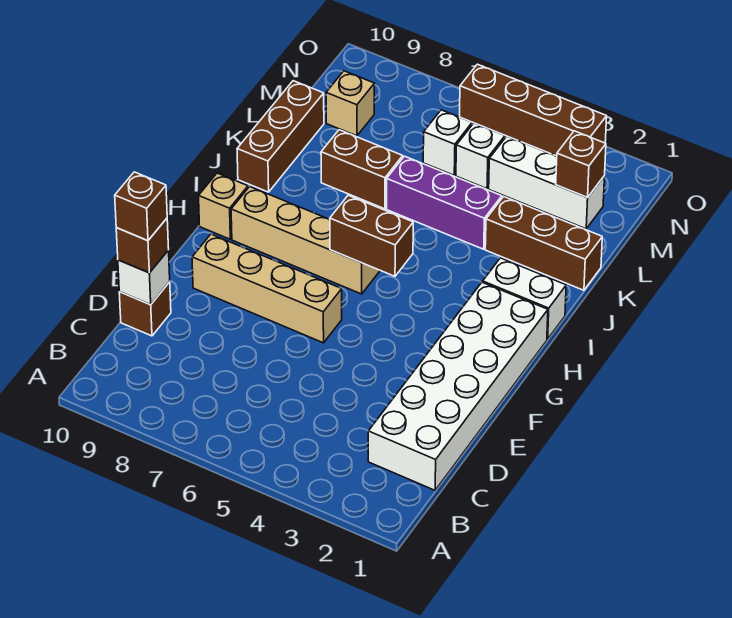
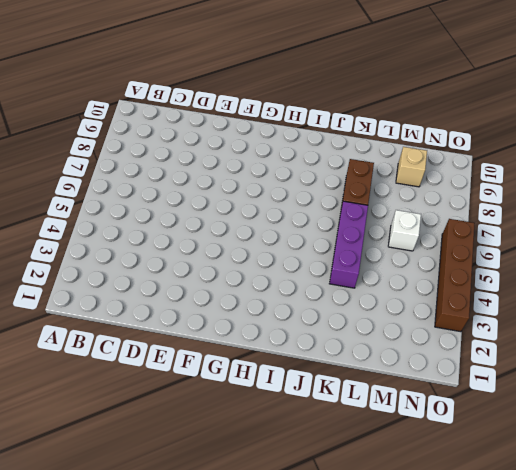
none -> white brick C1:H2 level 1
none -> brown brick D10 level 1
none -> tan brick F6:F9 level 1

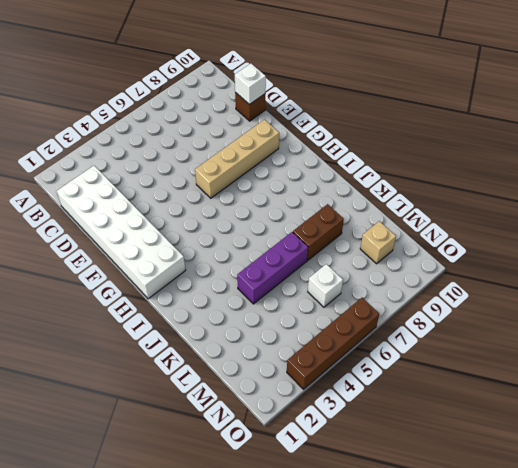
none -> tan brick H6:H9 level 1
none -> tan brick H10 level 1
none -> white brick I1:I2 level 1

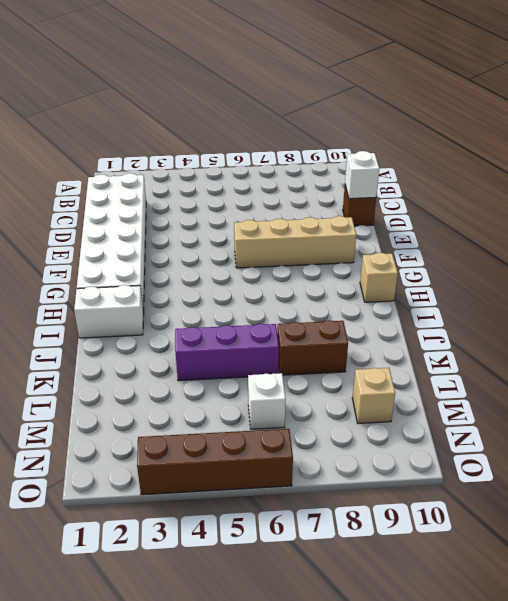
none -> tan brick H6:H9 level 1
none -> brown brick J10:L10 level 1
none -> brown brick K1:K3 level 1

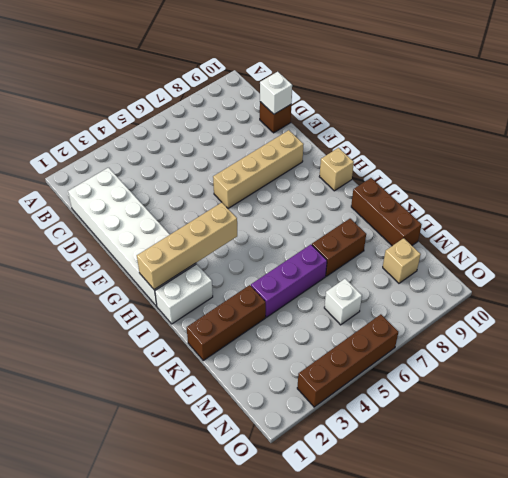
tan brick H1:H4 level 2 -> tan brick H6:H9 level 1
none -> white brick M2:M4 level 1
none -> white brick M5 level 1
none -> brown brick H5:H6 level 2

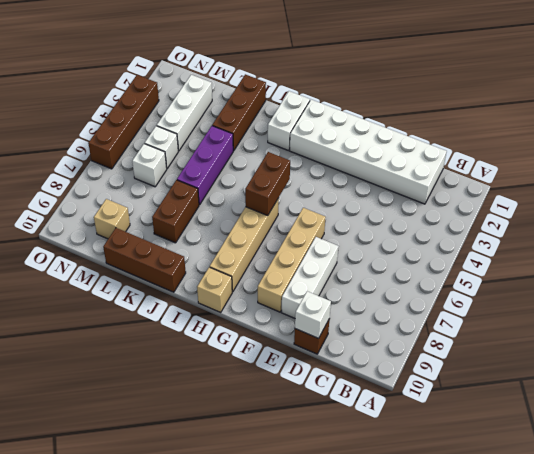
white brick E7:E9 level 1 -> none
none -> brown brick M2 level 2
none -> brown brick D10 level 3
none -> brown brick D10 level 4

